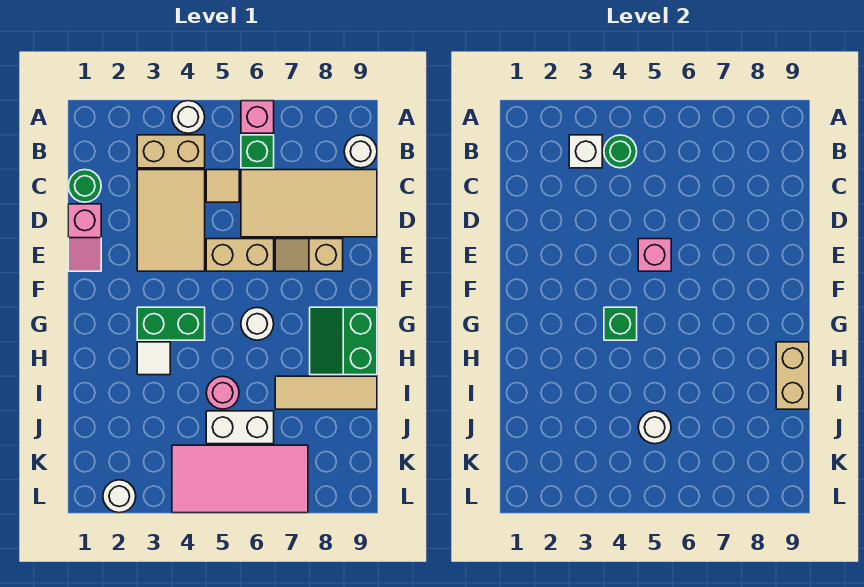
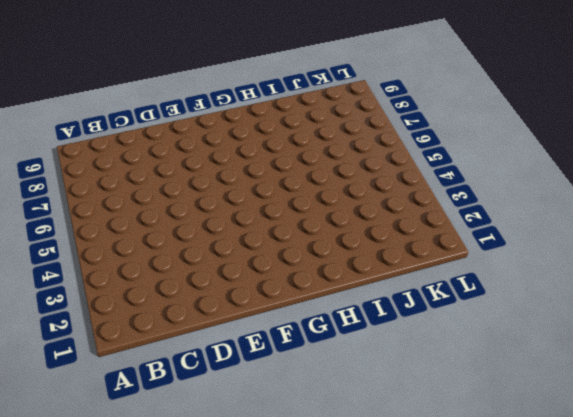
none -> white round brick A4 level 1
none -> pink brick A6 level 1
none -> tan brick B3:B4 level 1

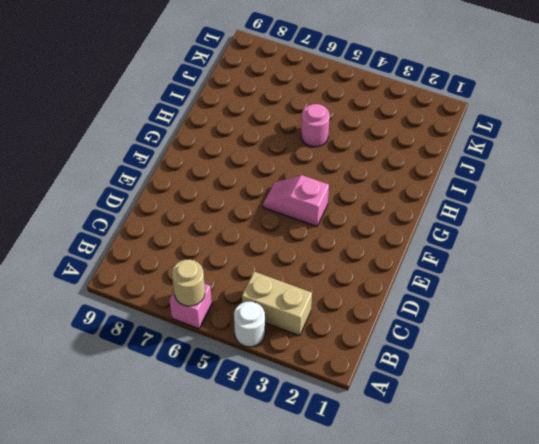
tan round brick A6 level 2 -> none
pink slope F4:F5 level 1 top 4 -> pink slope D1:E1 level 1 top D
none -> green brick B6 level 1
none -> white round brick B9 level 1
none -> green round brick C1 level 1

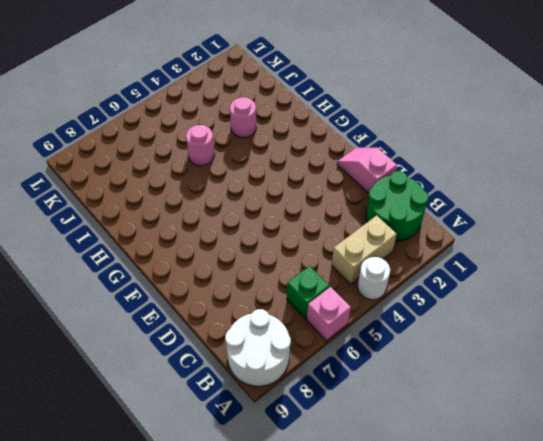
white round brick A8:B9 level 1 -> white round brick B9 level 1
green round brick B1:C2 level 1 -> green round brick C1 level 1
pink round brick I3 level 1 -> none
none -> tan tile C3:E4 level 1
none -> tan tile C5 level 1
none -> tan tile C6:D9 level 1

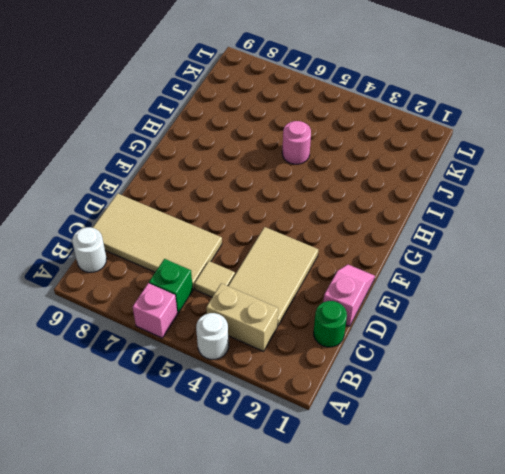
none -> tan brick E5:E6 level 1
none -> tan slope E7:E8 level 1 top 8
none -> green brick G3:G4 level 1

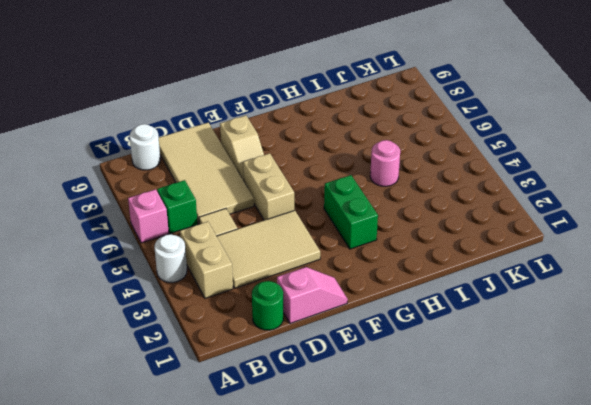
none -> white round brick G6 level 1
none -> green slope G8:H9 level 1 top 9
none -> white tile H3 level 1

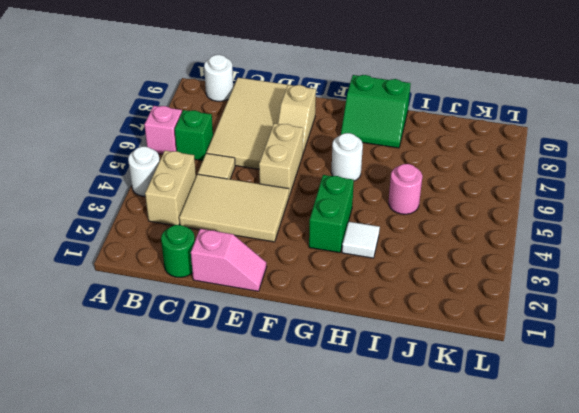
none -> tan tile I7:I9 level 1
none -> white brick J5:J6 level 1
none -> pink tile K4:L7 level 1

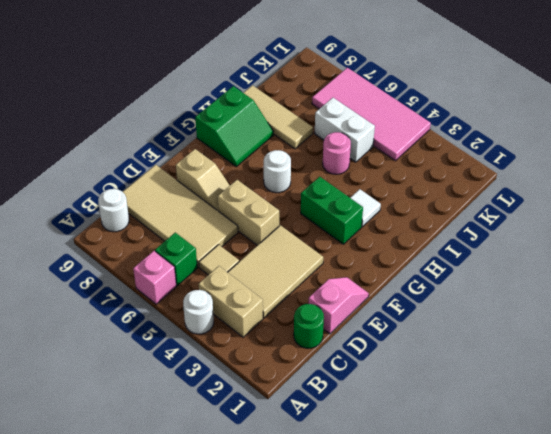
none -> white round brick L2 level 1
none -> white brick B3 level 2
none -> green round brick B4 level 2

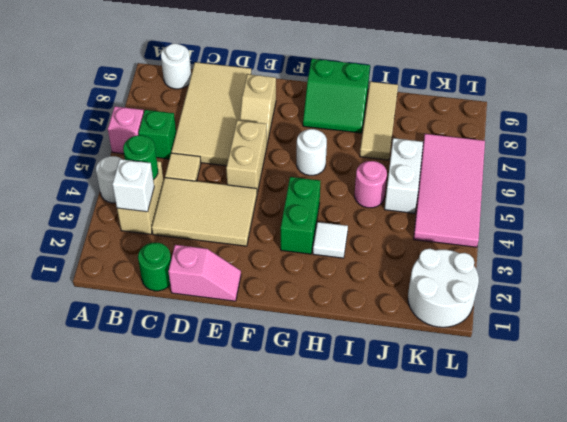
white round brick K1:L2 level 1 -> white round brick L2 level 1
none -> pink brick E5 level 2
none -> green brick G4 level 2
none -> tan brick H9:I9 level 2

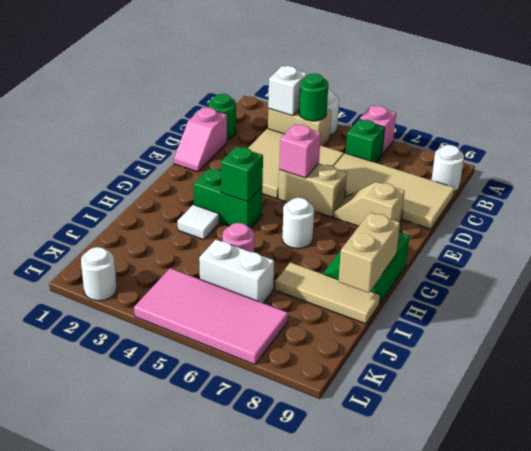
none -> white round brick J5 level 2

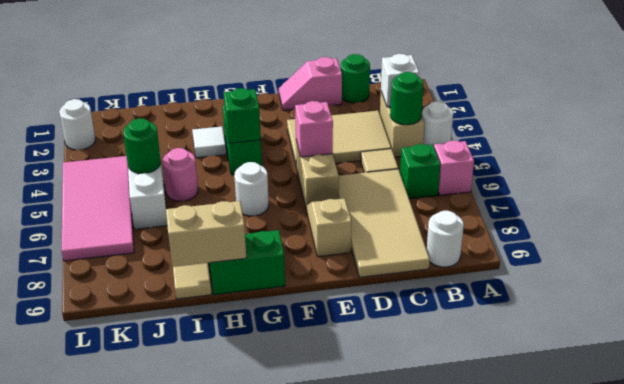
green round brick J5 level 2 -> white round brick J5 level 2

